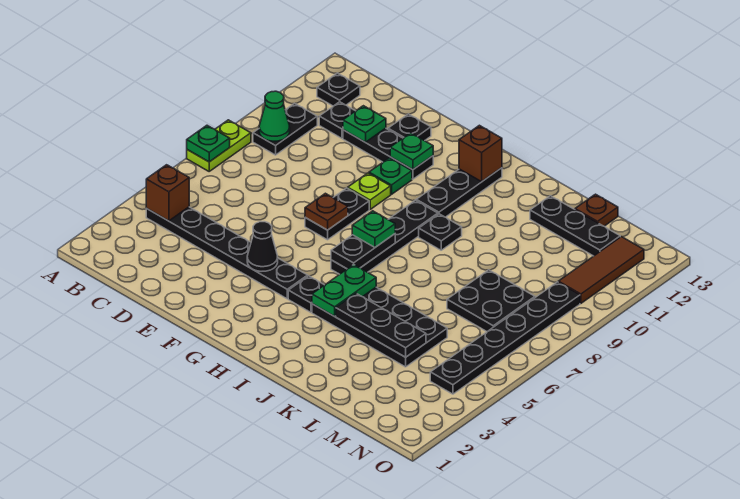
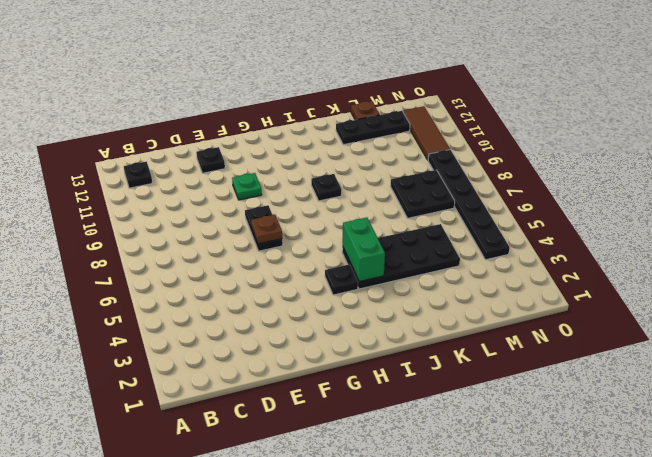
green brick I4:I5 level 2 -> green plate I4:I5 level 2
none -> lime plate A7:A8 level 1
none -> black plate B4:G4 level 1
none -> black plate B9:B10 level 1
none -> black plate C11 level 1

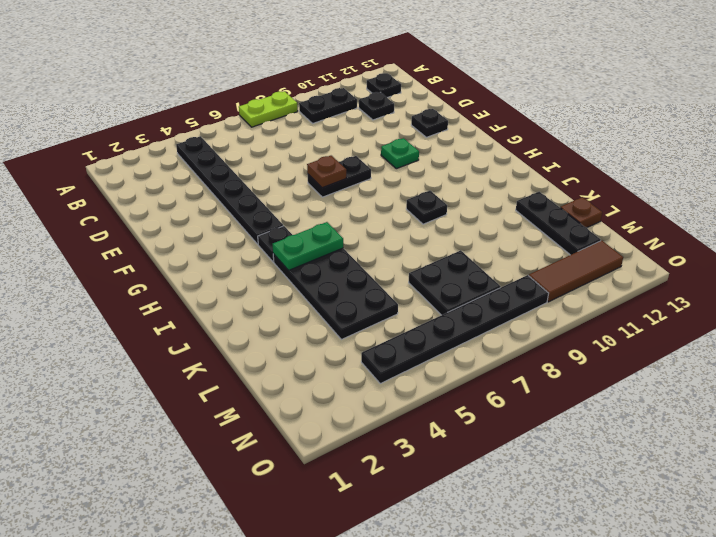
none -> black plate D11:F11 level 1
none -> lime plate F9 level 1
none -> black plate H6:H9 level 1
none -> black plate H10:H12 level 1

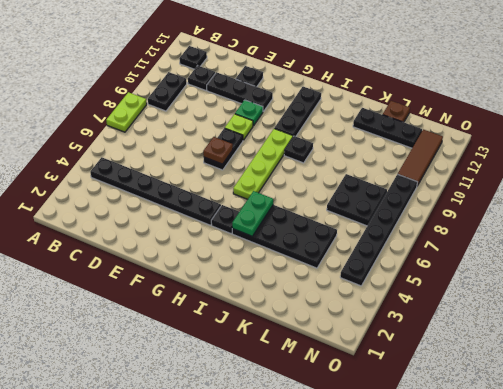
lime plate H6:H9 level 1 -> black plate H6:H9 level 1
none -> green plate A7 level 2
none -> brown brick B4 level 2
none -> green cone B9 level 2
none -> green plate D11 level 2

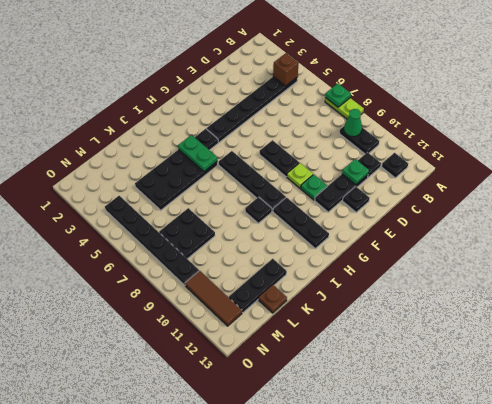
none -> black cone F4 level 2
none -> brown plate F7 level 2
none -> green plate F11 level 2
none -> black plate H6:H7 level 2

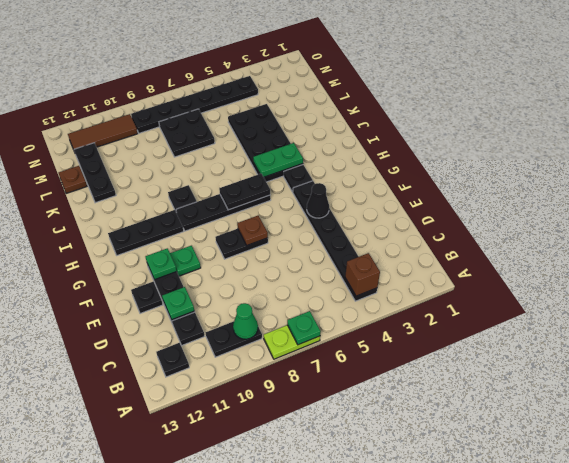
none -> lime plate F9 level 1
none -> brown brick H12 level 2
none -> black plate J4:L4 level 2
none -> green plate H7 level 3

